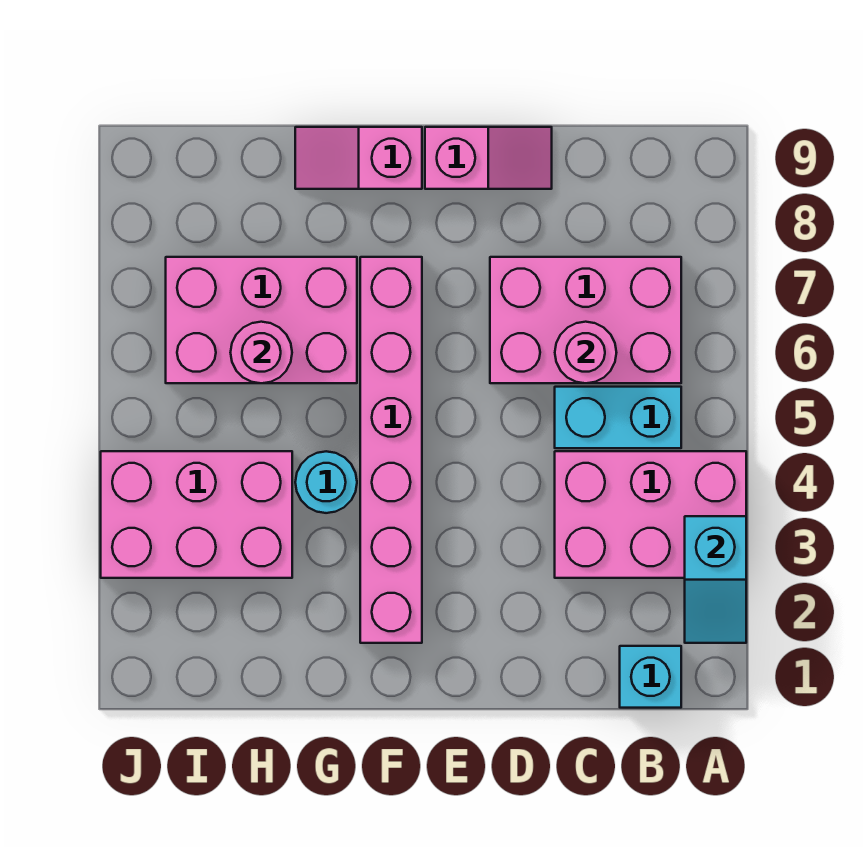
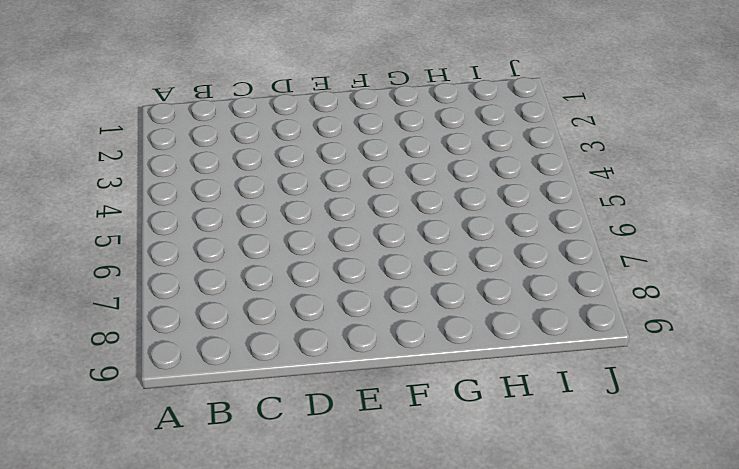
none -> pink brick A3:C4 level 1
none -> cyan brick B1 level 1
none -> cyan brick B5:C5 level 1

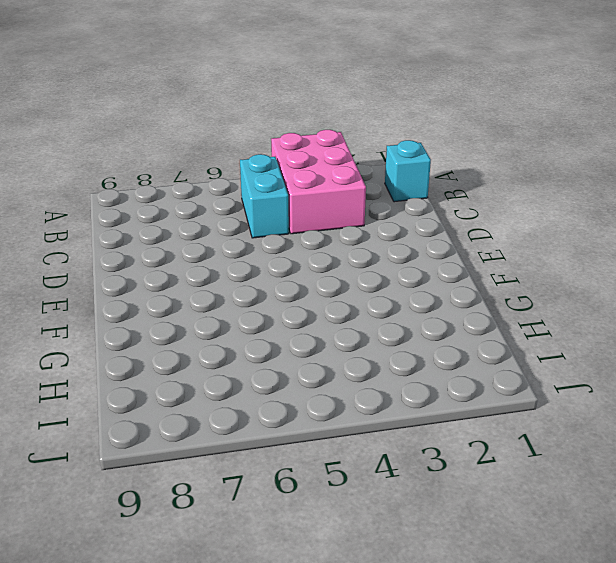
none -> pink brick B6:D7 level 1
none -> pink slope D9:E9 level 1 top E
none -> pink brick F2:F7 level 1

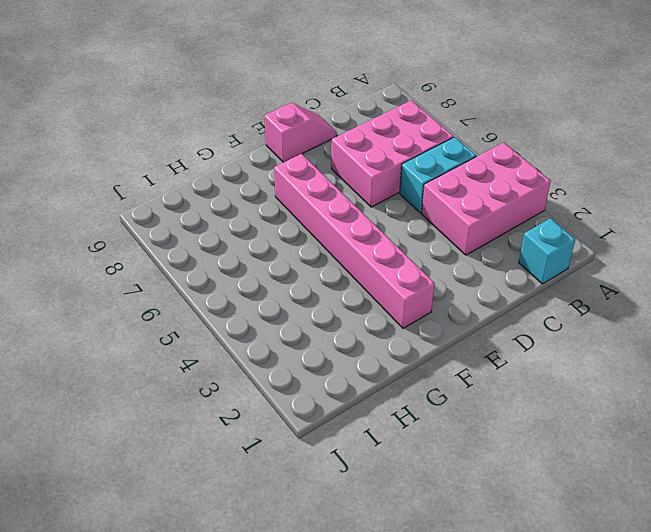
none -> pink slope F9:G9 level 1 top F
none -> cyan round brick G4 level 1
none -> pink brick G6:I7 level 1

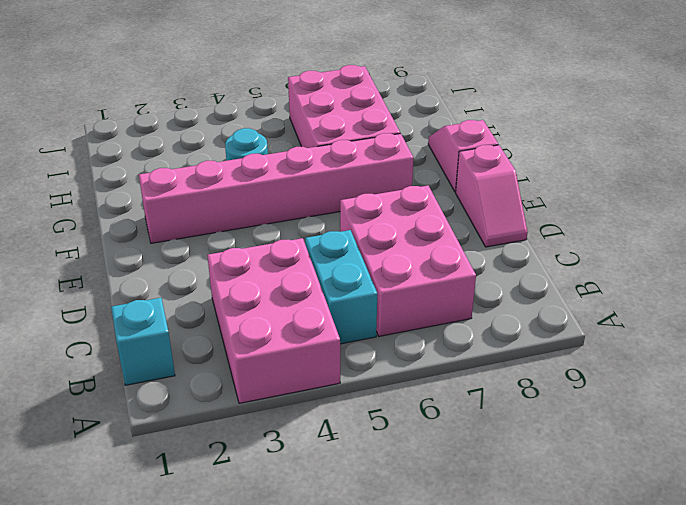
none -> pink brick H3:J4 level 1
none -> cyan slope A2:A3 level 2 top 3
none -> pink round brick C6 level 2

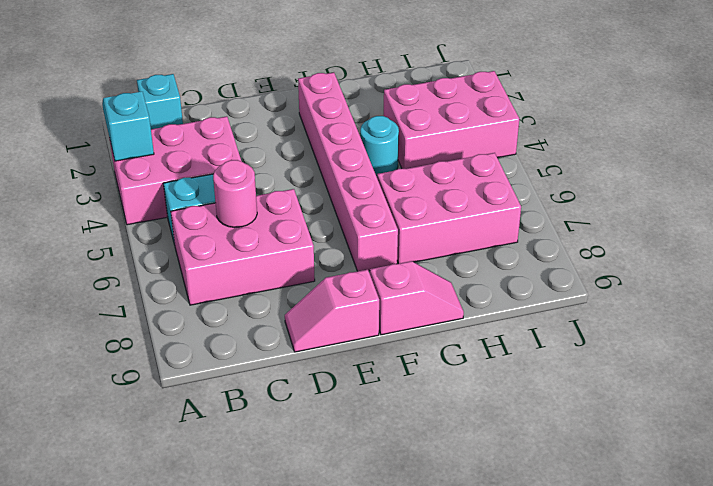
none -> pink round brick H6 level 2

